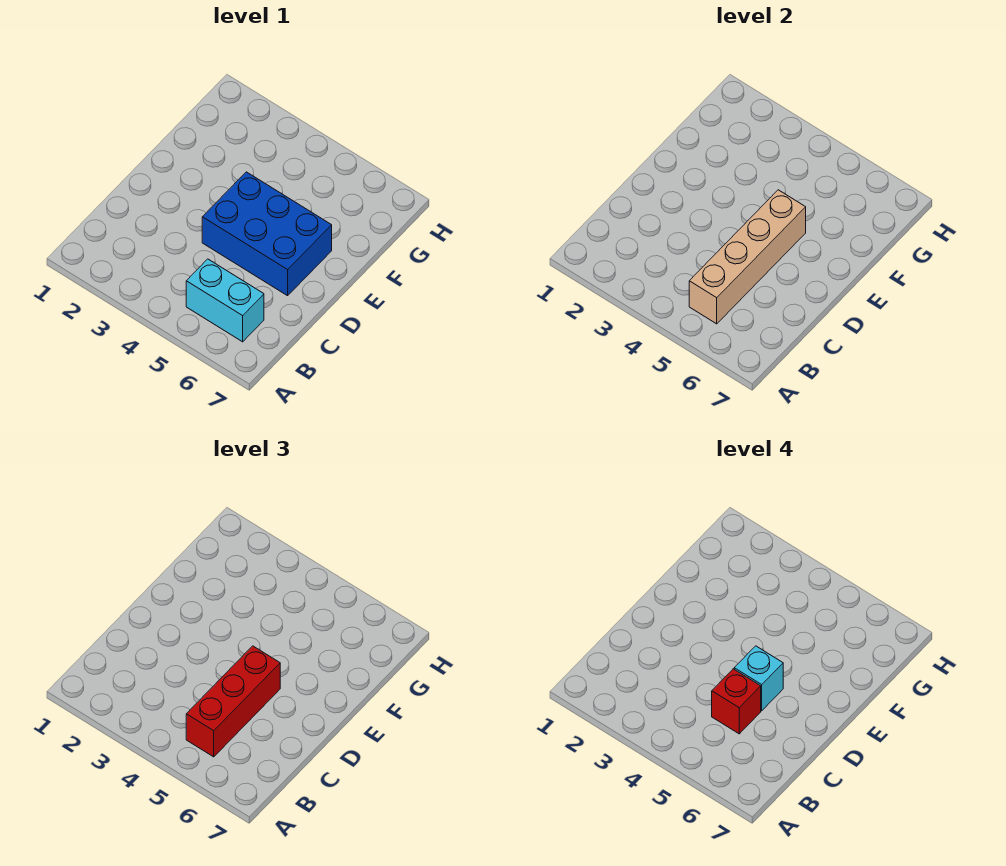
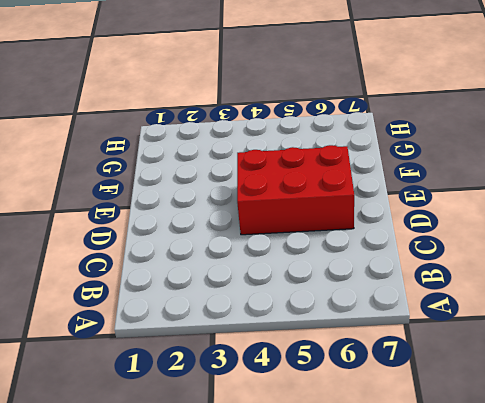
red brick D4:E6 level 1 -> blue brick D4:E6 level 1
none -> cyan brick B5:B6 level 1
none -> tan brick B5:E5 level 2

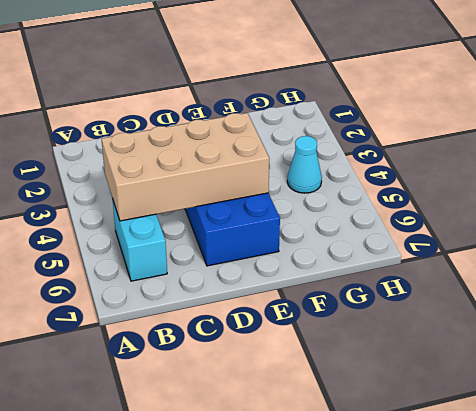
tan brick B4:E5 level 2 -> tan brick B5:E5 level 2
cyan cone G4 level 1 -> none
none -> red brick B5:D5 level 3
none -> red brick C5 level 4

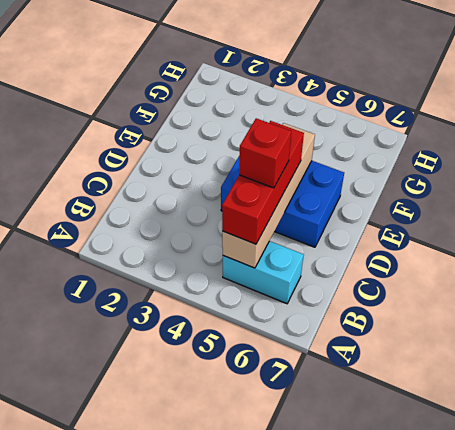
none -> cyan brick D5 level 4

